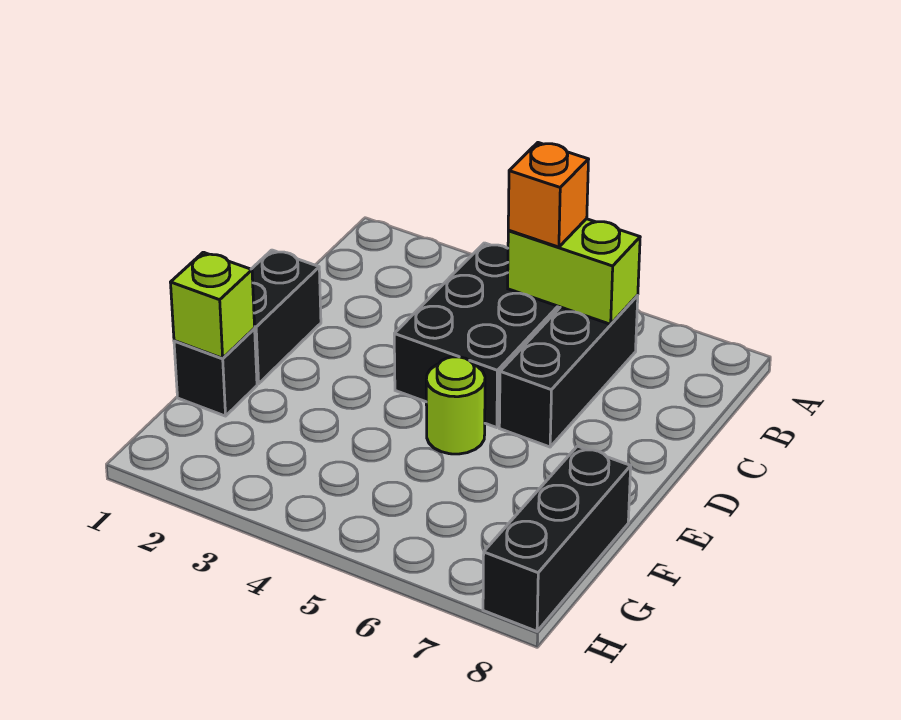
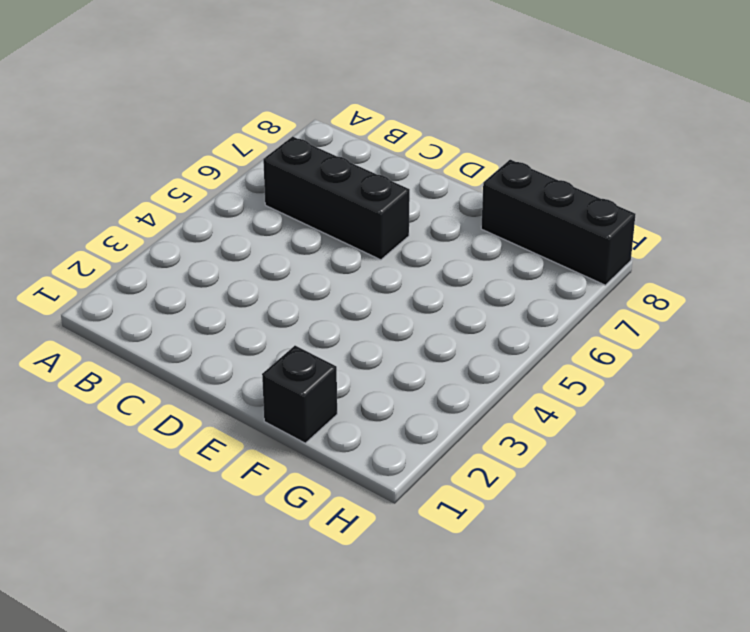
none -> black brick B4:D5 level 1
none -> black brick D1:E1 level 1

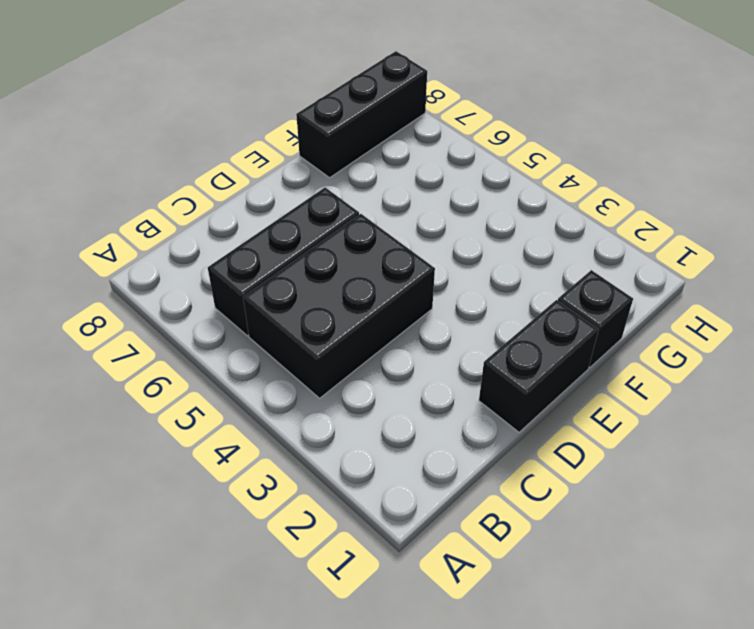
none -> lime round brick E5 level 1
none -> lime brick B5:B6 level 2

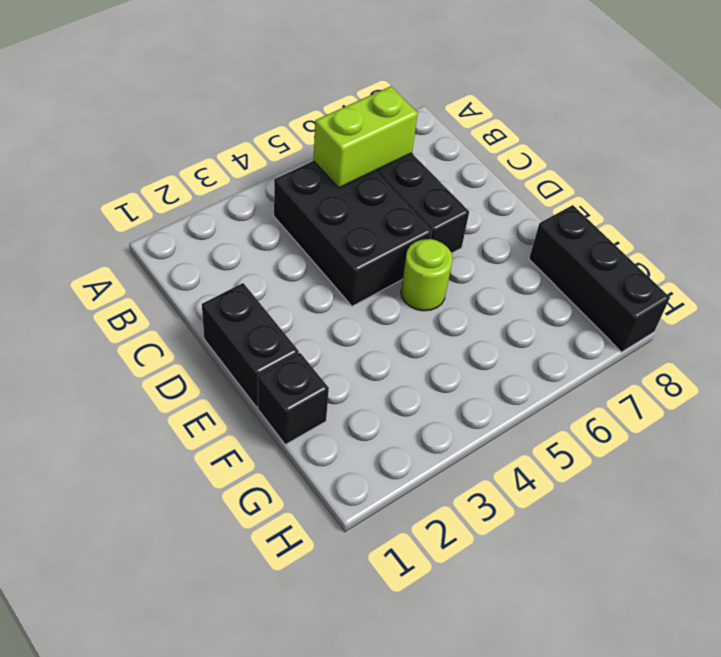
none -> lime brick F1 level 2
none -> orange brick B5 level 3

